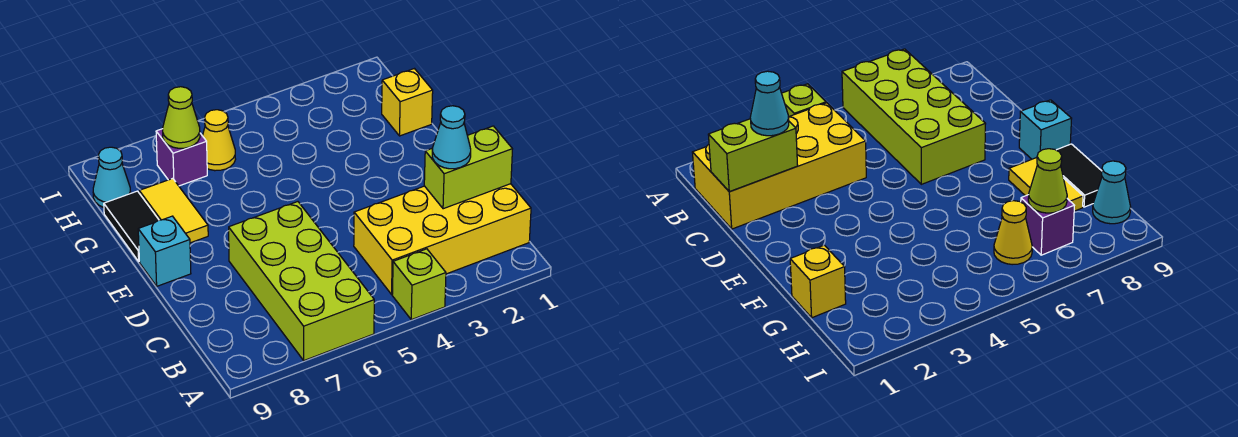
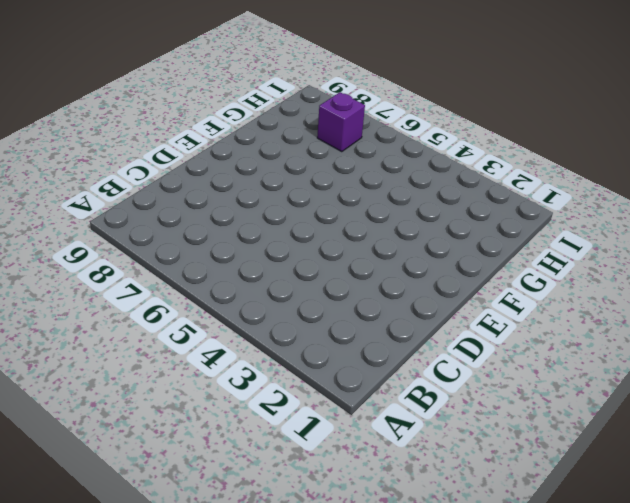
none -> lime brick A4 level 1
none -> lime brick A6:D7 level 1
none -> yellow brick B1:C4 level 1

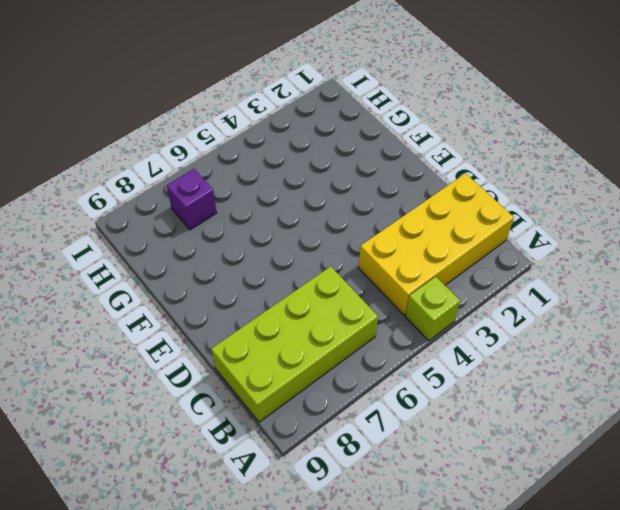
lime brick B6:C9 level 1 -> lime brick A6:D7 level 1
none -> cyan brick E9 level 1
none -> yellow tile F8:G8 level 1
none -> black tile F9:G9 level 1

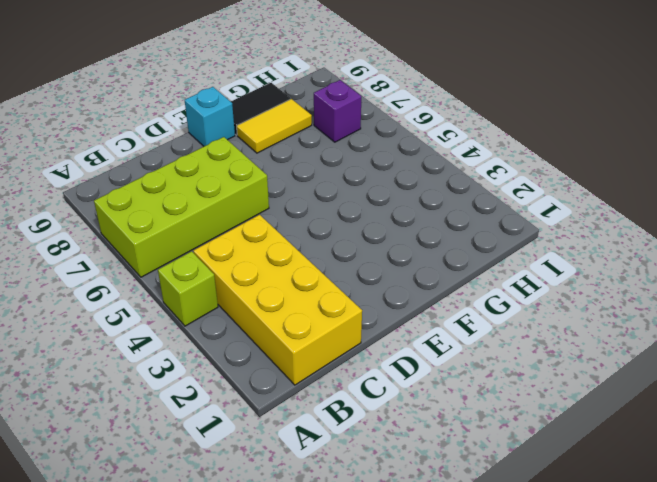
none -> yellow brick G1 level 1
none -> yellow cone H6 level 1
none -> cyan cone H9 level 1

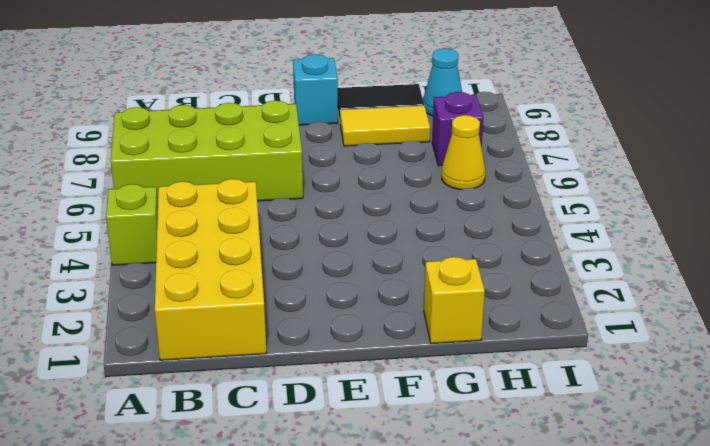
none -> lime brick C1:C2 level 2
none -> lime cone H7 level 2
none -> cyan cone C2 level 3

